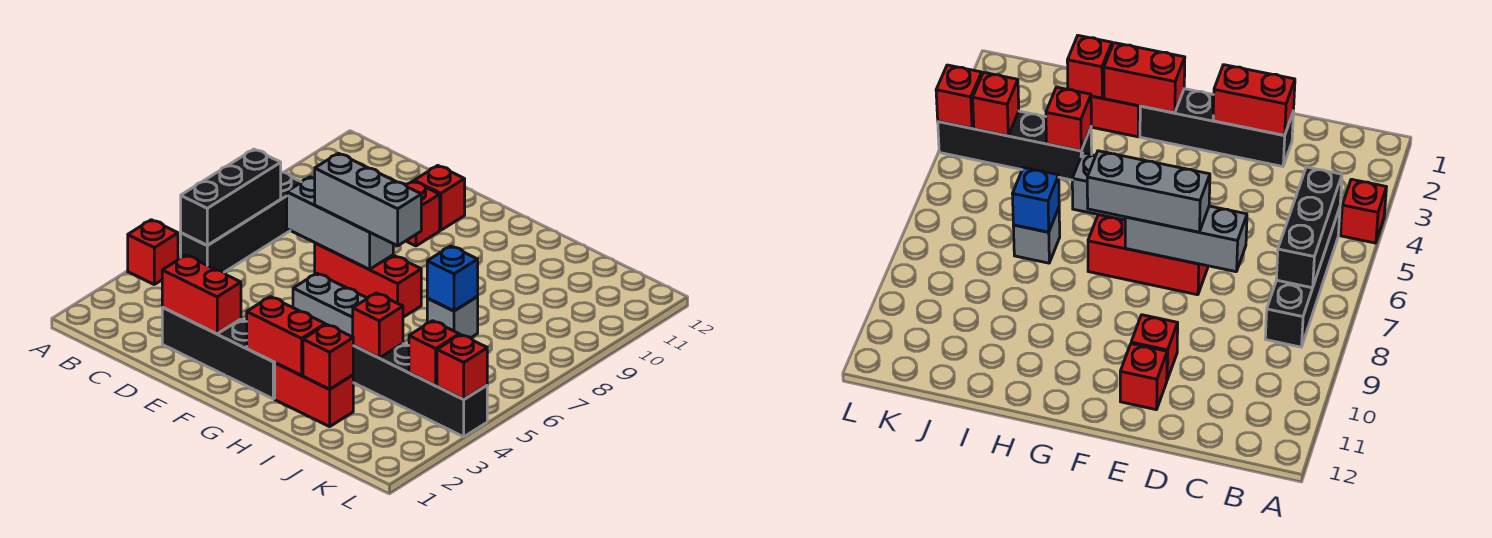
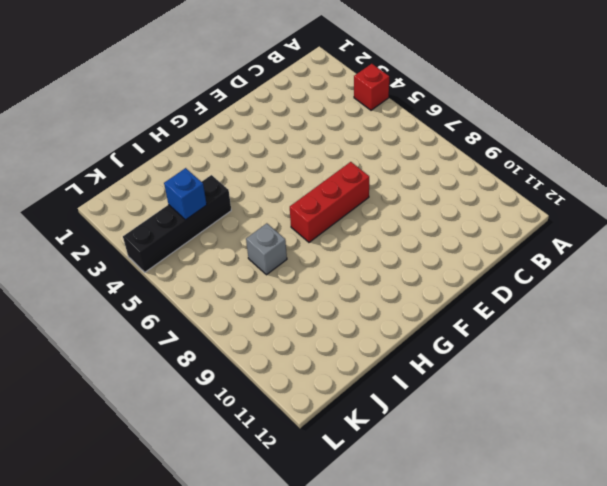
blue brick J4 level 2 -> blue brick I7 level 2
none -> black brick B5:B8 level 1
none -> black brick D2:G2 level 1
none -> red brick E10 level 1

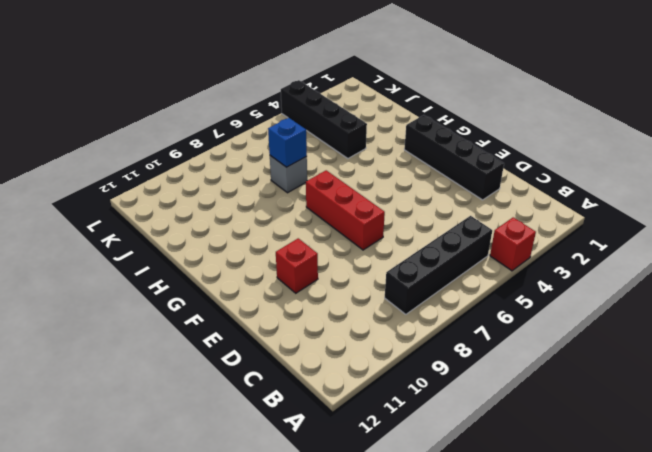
none -> red brick E11 level 1
none -> grey brick F5:H5 level 1
none -> red brick H2:I2 level 1

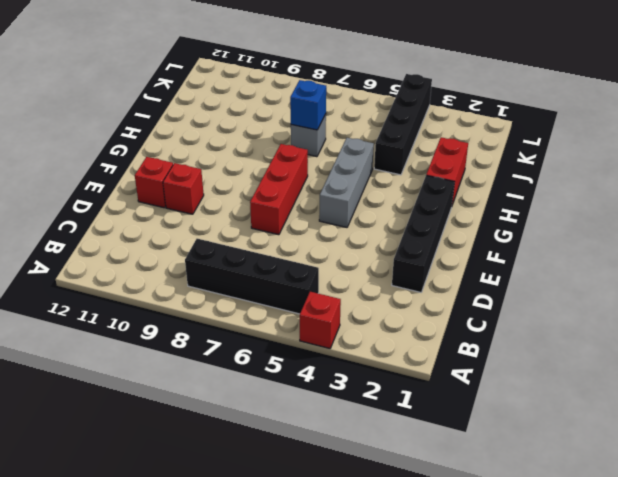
none -> black brick B5:B7 level 2
none -> red brick D2:E2 level 2
none -> grey brick D7:F7 level 2

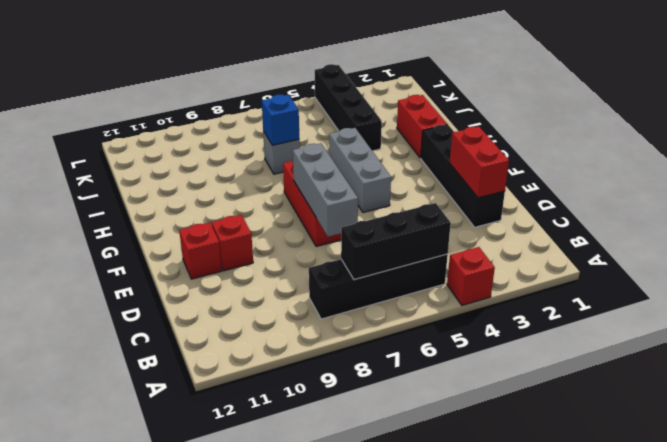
none -> red brick G2:H2 level 2
none -> red brick I2 level 2
none -> red brick I4 level 2

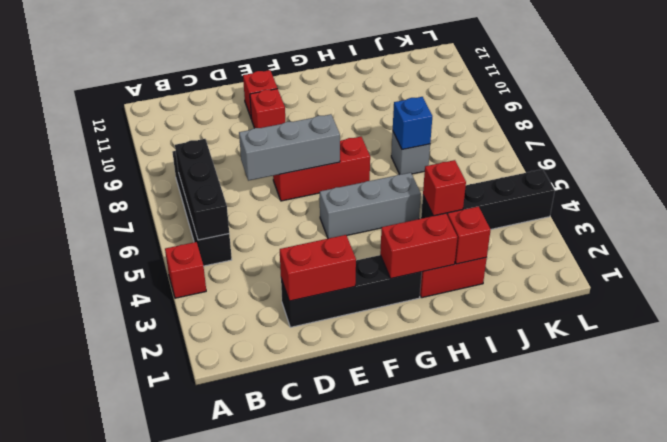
none -> red brick K4 level 2
none -> red brick L4 level 2
none -> grey brick E7:G7 level 3

